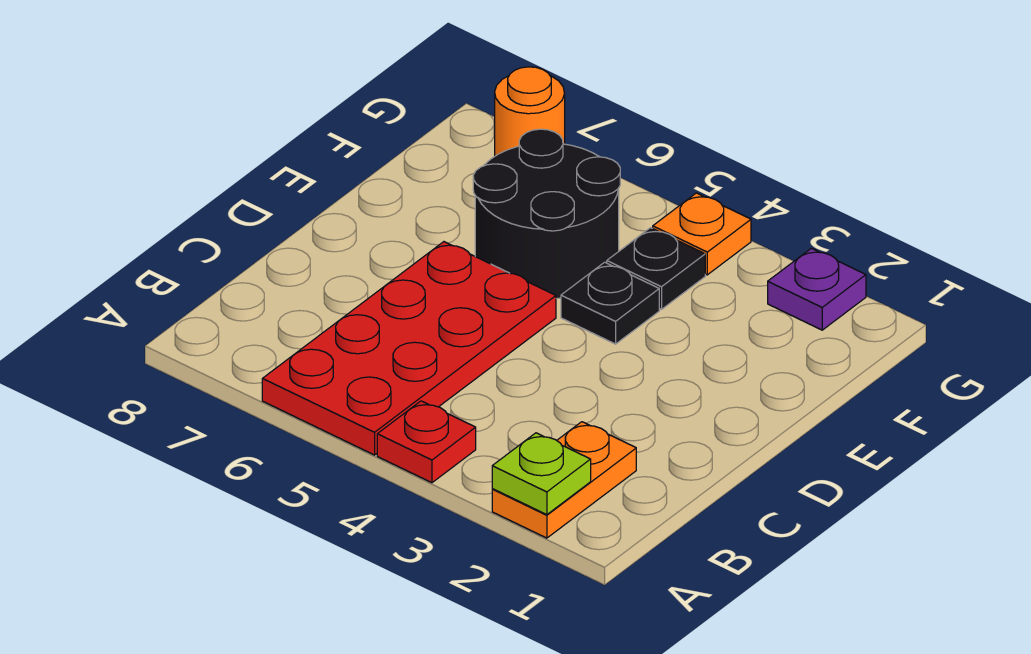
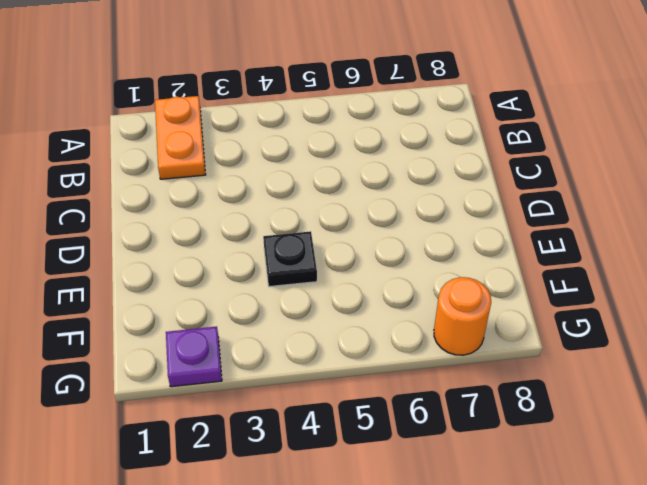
none -> red plate A4 level 1
none -> red plate A5:D6 level 1

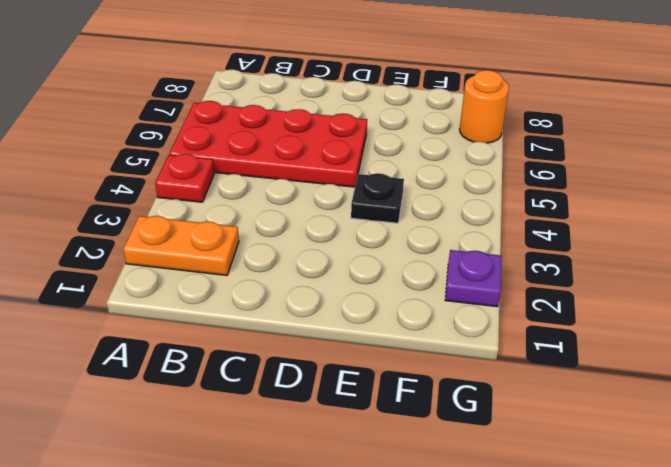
none -> black round brick E5:F6 level 1
none -> black plate F4 level 1

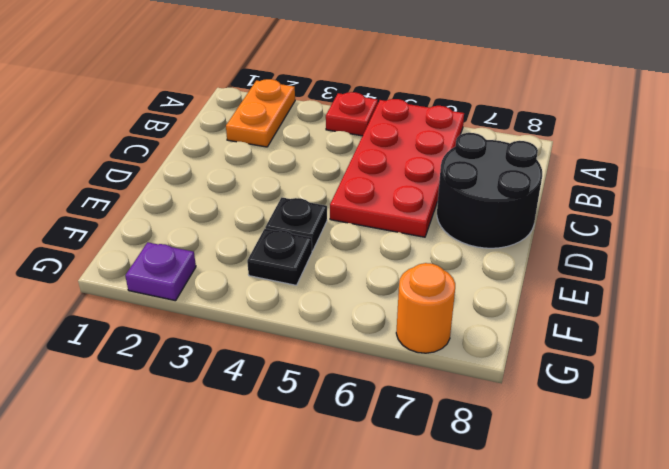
black round brick C7:D8 level 1 -> black round brick E5:F6 level 1
none -> orange plate G4 level 1
none -> lime plate A2 level 2

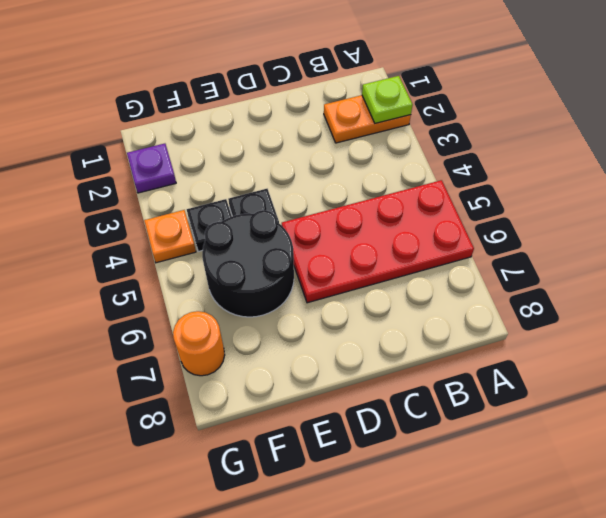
none -> red plate A4 level 1

